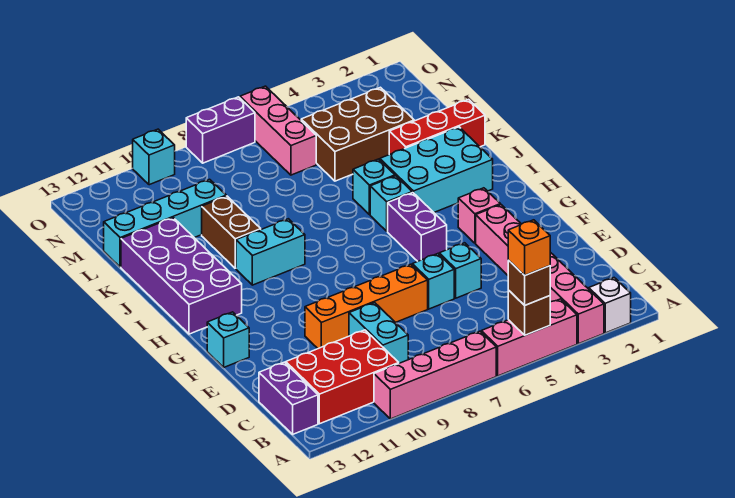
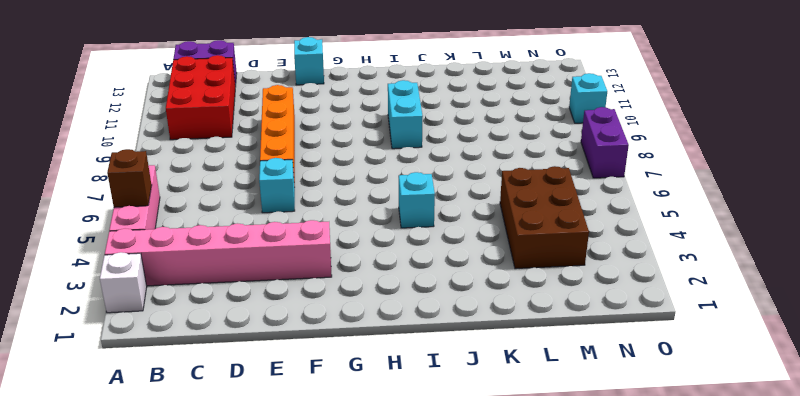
none -> pink brick A7:A10 level 1
none -> cyan brick C9:D9 level 1
none -> cyan brick E5 level 1

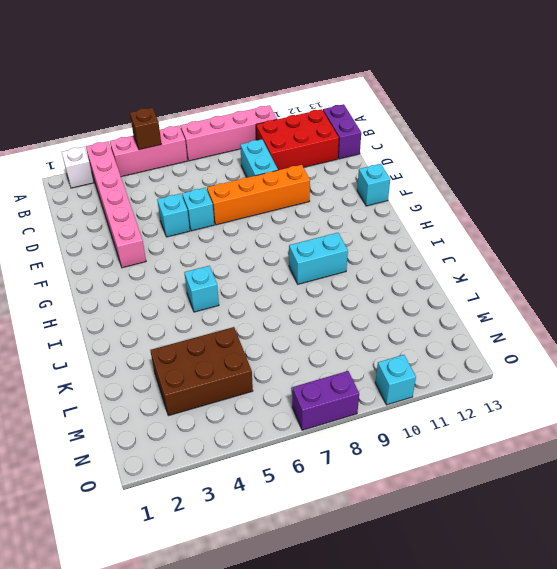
none -> pink brick G3 level 1
none -> purple brick G5:H5 level 1
none -> purple brick H12:K13 level 1

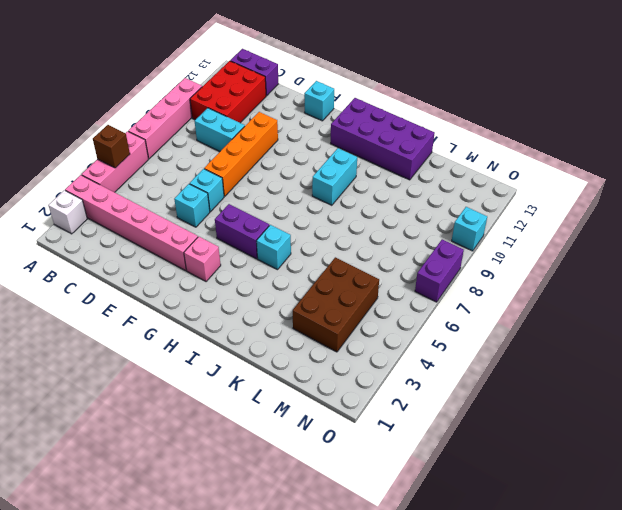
none -> cyan brick I2:J4 level 1
none -> cyan brick J5 level 1
none -> brown brick J10:K10 level 1

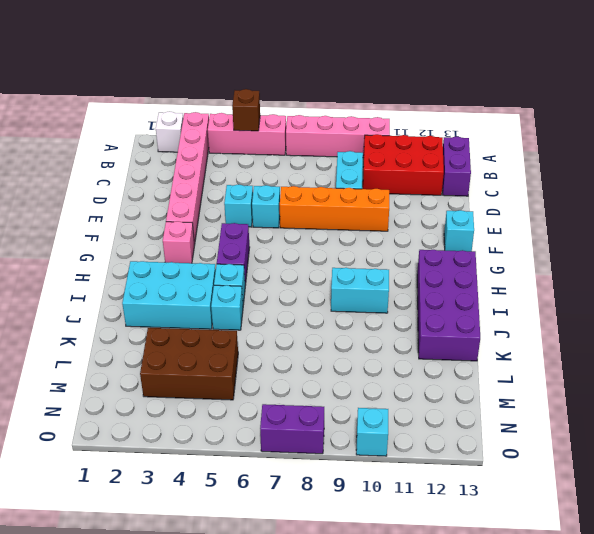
none -> brown brick J10:K10 level 1
none -> red brick K1:K3 level 1
none -> cyan brick L10:L13 level 1

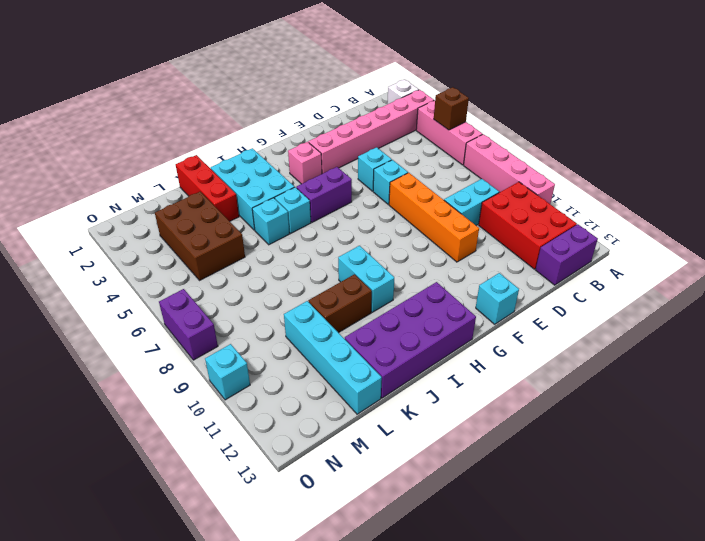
none -> pink brick M6:O6 level 1
none -> brown brick A5 level 3
none -> orange brick A5 level 4

